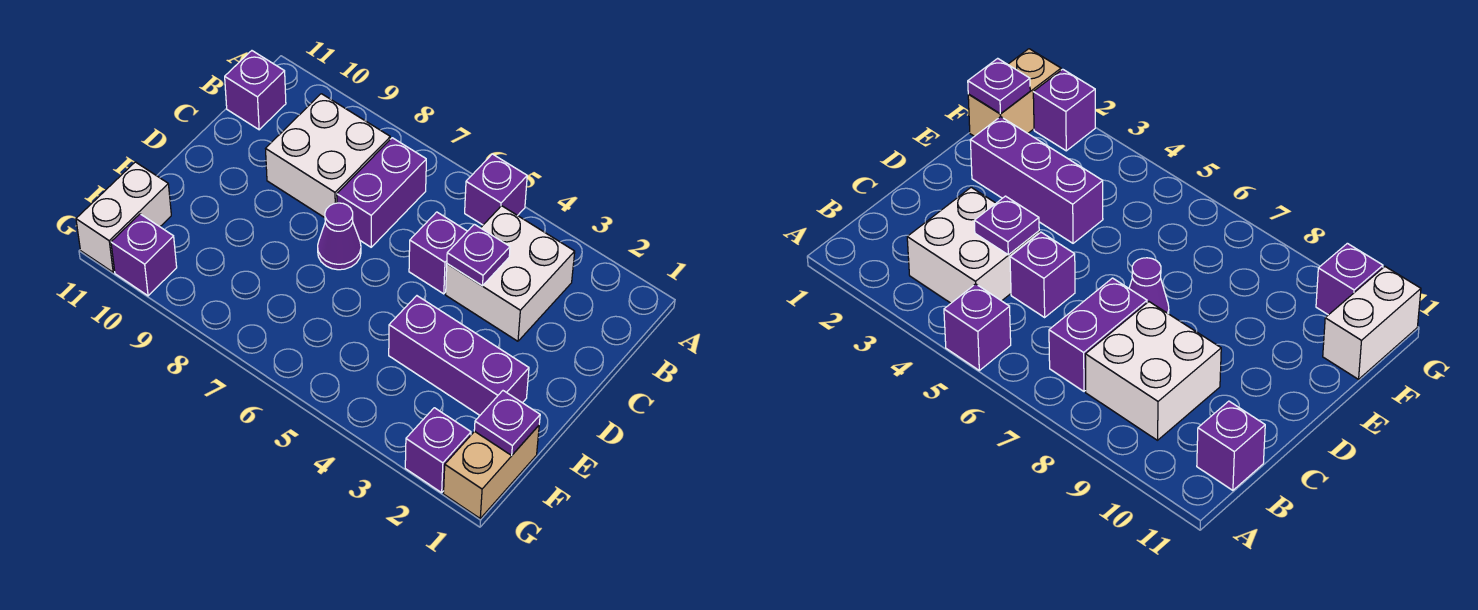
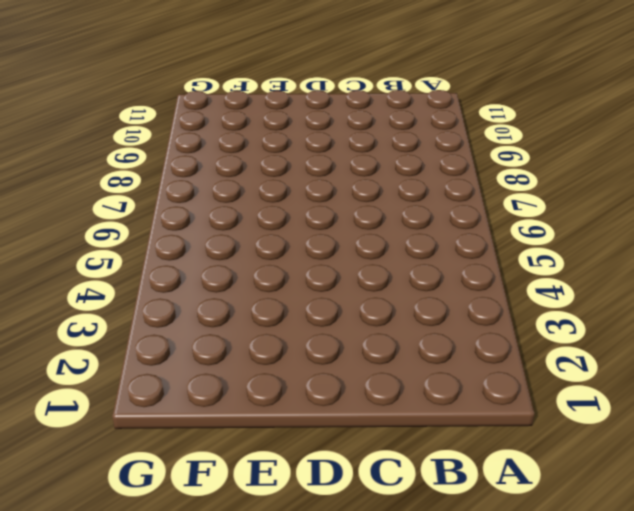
none -> purple brick A5 level 1
none -> white brick B3:C4 level 1
none -> purple brick B7:C7 level 1

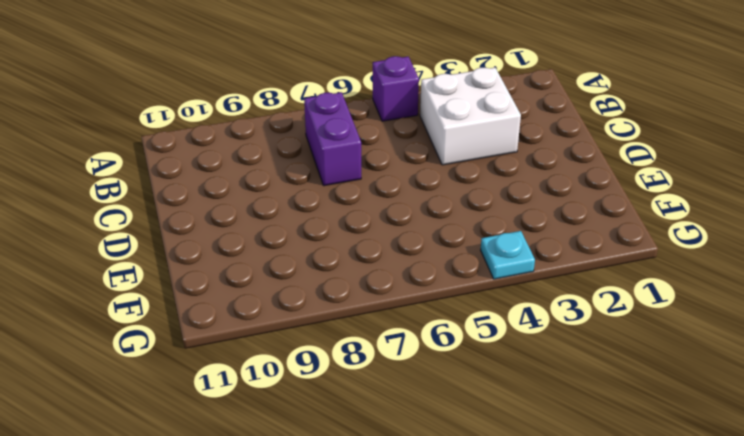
cyan plate G4 level 1 -> none
none -> white brick B8:C9 level 1
none -> purple brick B11 level 1
none -> purple brick C5 level 1

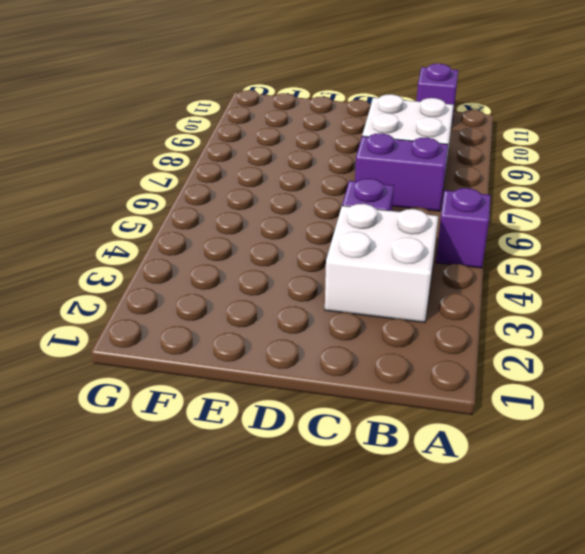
none -> purple cone D7 level 1
none -> purple brick E2:E4 level 1
none -> tan brick F1:G1 level 1

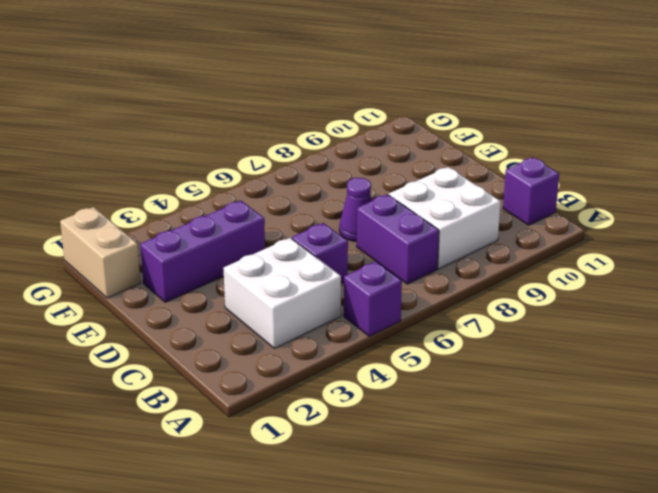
none -> white brick F11:G11 level 1
none -> purple brick G2 level 1
none -> purple brick G10 level 1

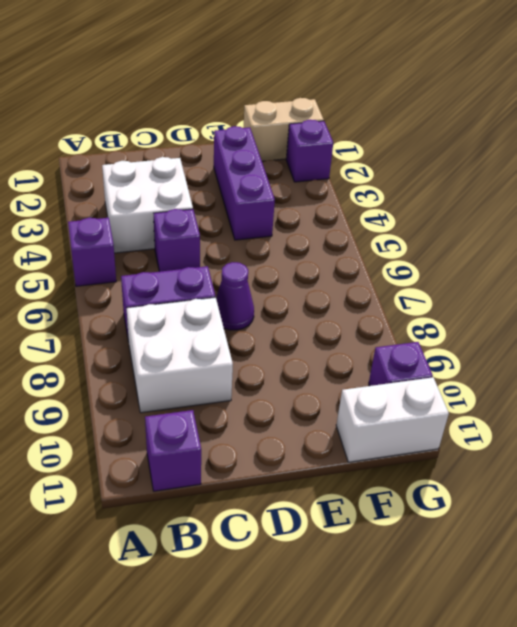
none -> purple plate C4 level 2
none -> purple plate F1 level 2

